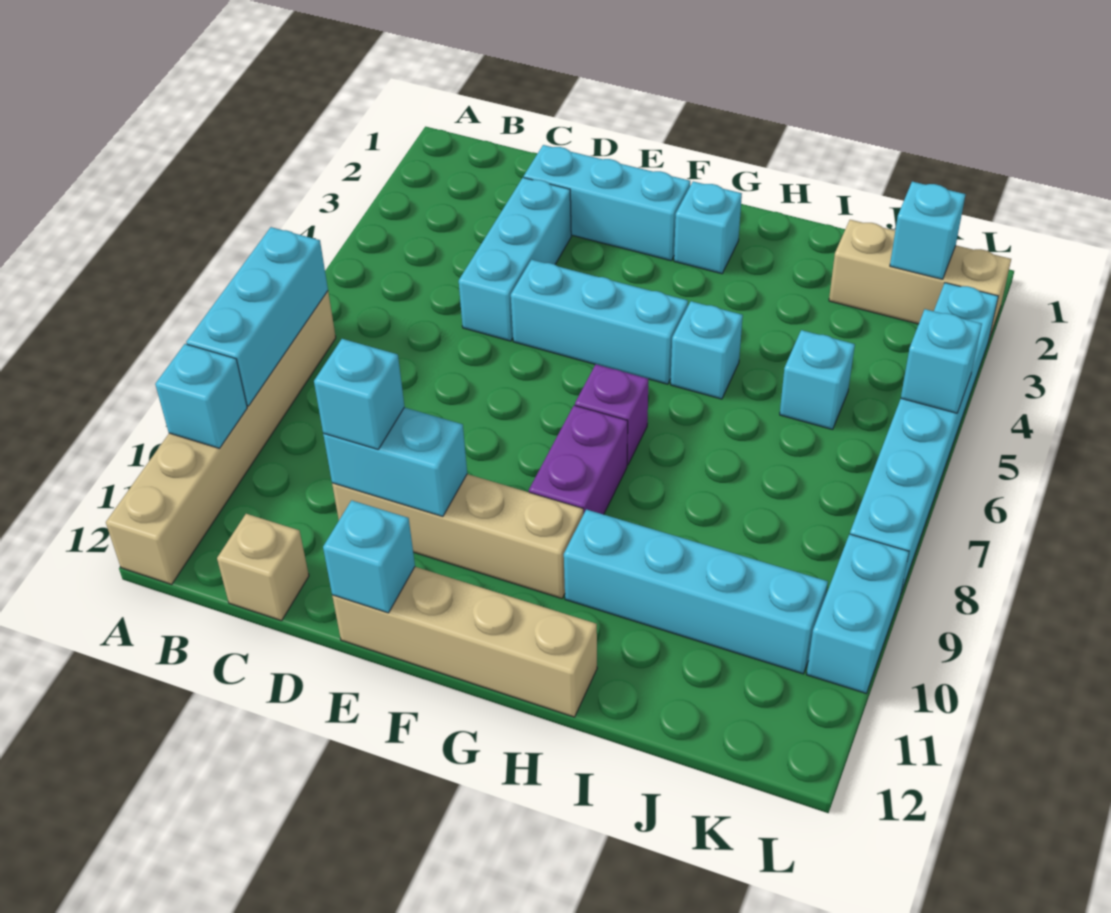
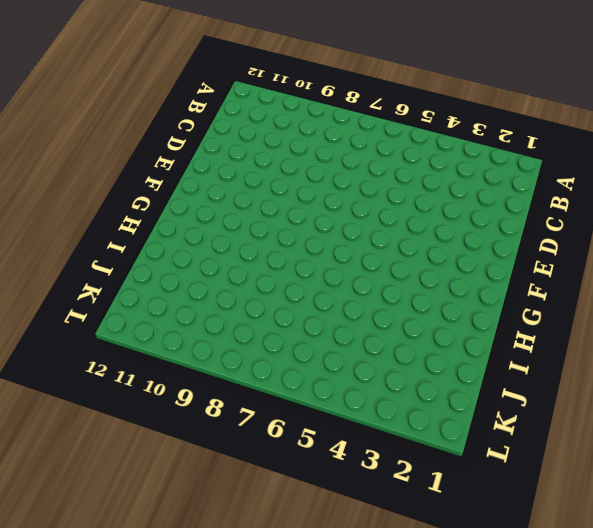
none -> tan brick A7:A12 level 1
none -> tan brick C12 level 1
none -> cyan brick D2:F2 level 1

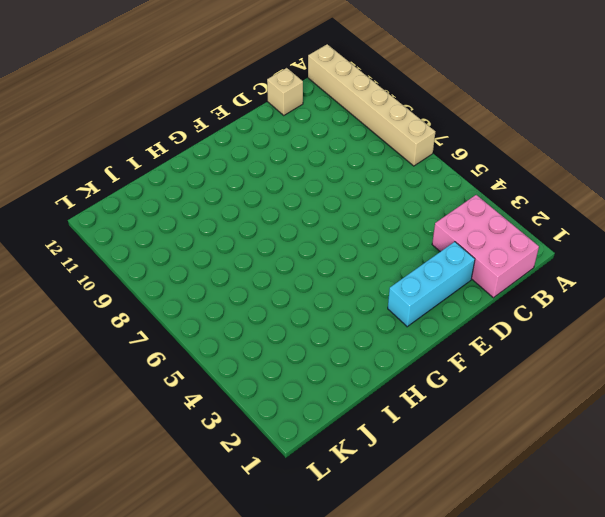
pink brick B1:C3 level 1 -> none
none -> cyan brick D3:D5 level 1
none -> tan brick D10:G10 level 1
none -> cyan brick E5:G5 level 1

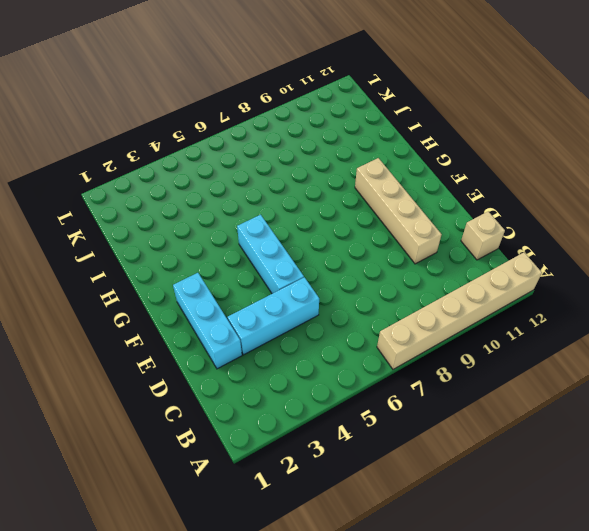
none -> tan brick E12:H12 level 1
none -> cyan brick G2 level 1
none -> purple brick G7 level 1

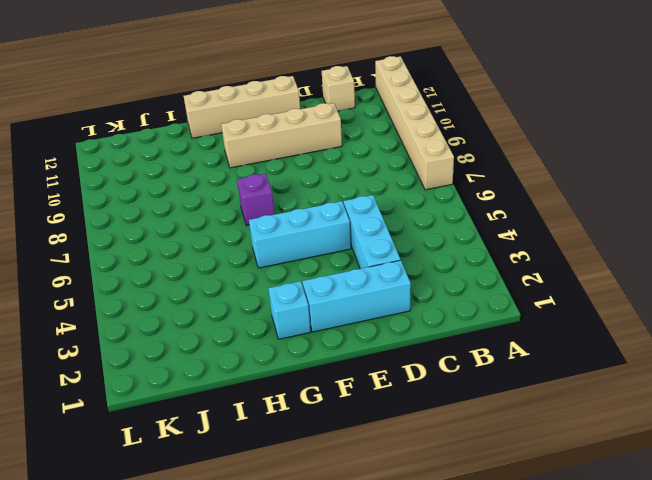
none -> purple brick G8:G9 level 1
none -> cyan brick H5 level 1
none -> cyan brick H10:K10 level 1

